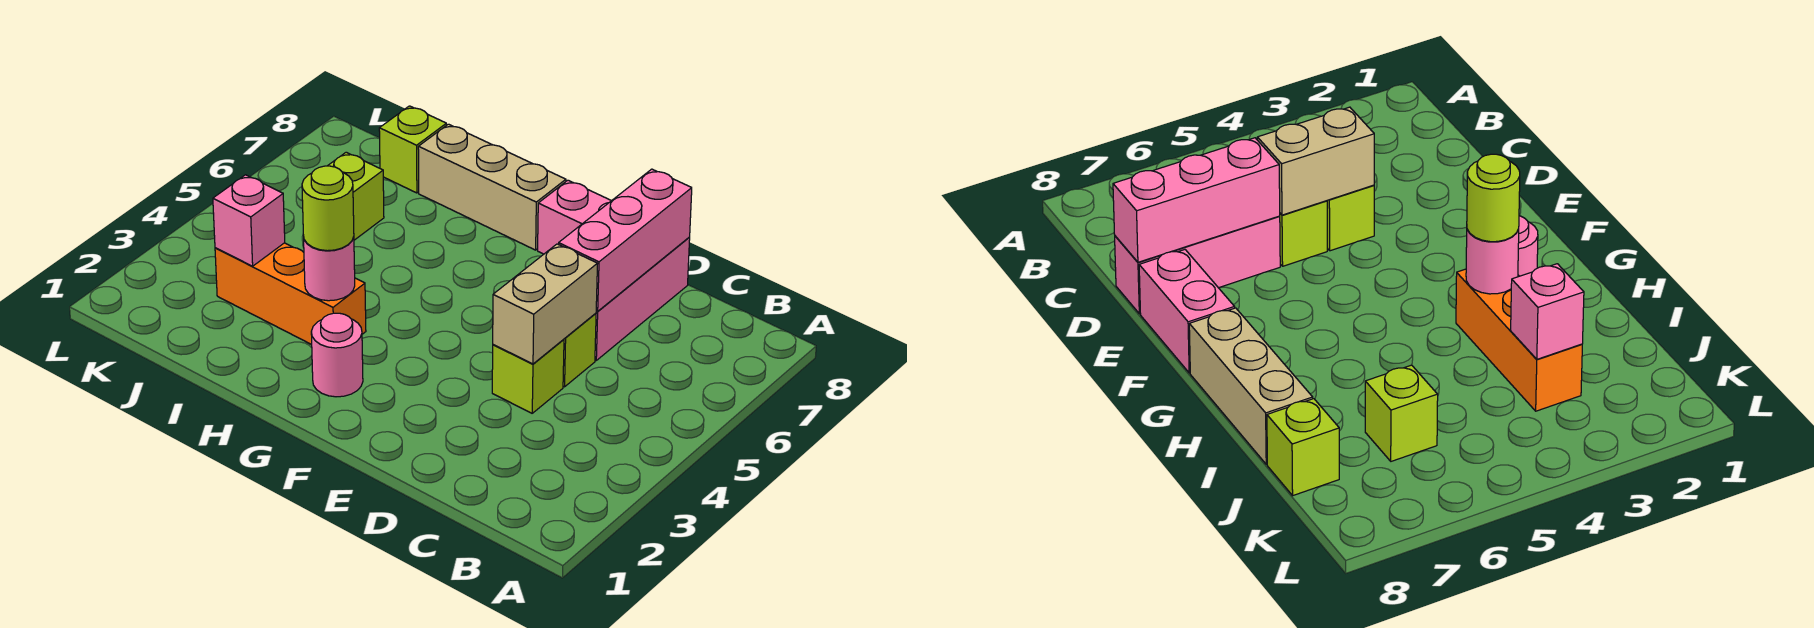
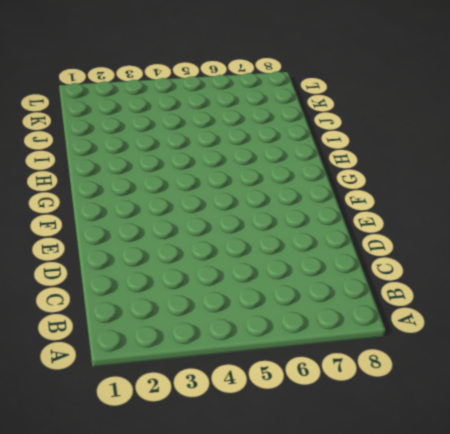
none -> lime brick D4 level 1
none -> lime brick D5 level 1
none -> pink brick D6:D8 level 1

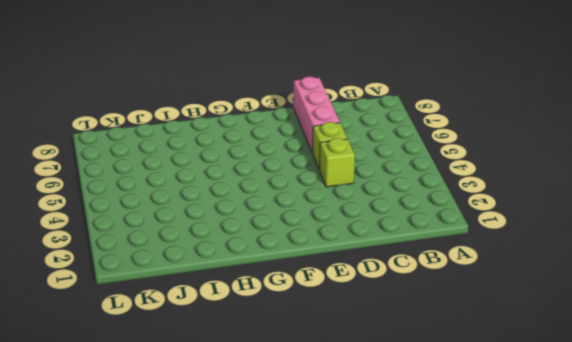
none -> pink brick E8:F8 level 1
none -> pink round brick G2 level 1
none -> tan brick G8:I8 level 1

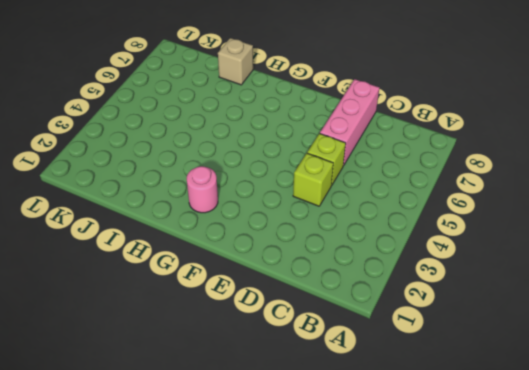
tan brick I8 level 1 -> tan brick G8:I8 level 1
none -> pink brick E8:F8 level 1
none -> orange brick H3:J3 level 1
none -> lime brick J6 level 1

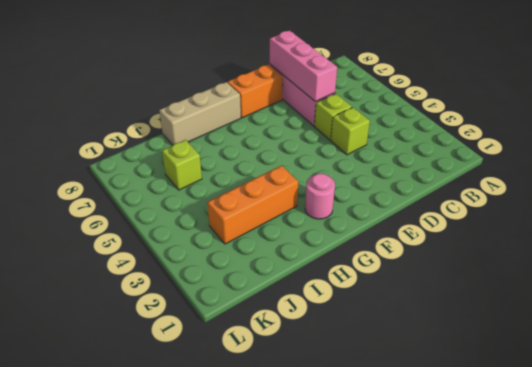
orange brick E8:F8 level 1 -> pink brick E8:F8 level 1
none -> lime brick J8 level 1
none -> tan brick D4:D5 level 2
none -> pink round brick H3 level 2

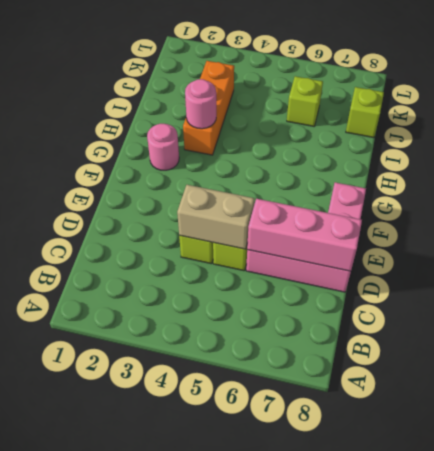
none -> tan brick G8:I8 level 1
none -> pink brick J3 level 2
none -> lime round brick H3 level 3

